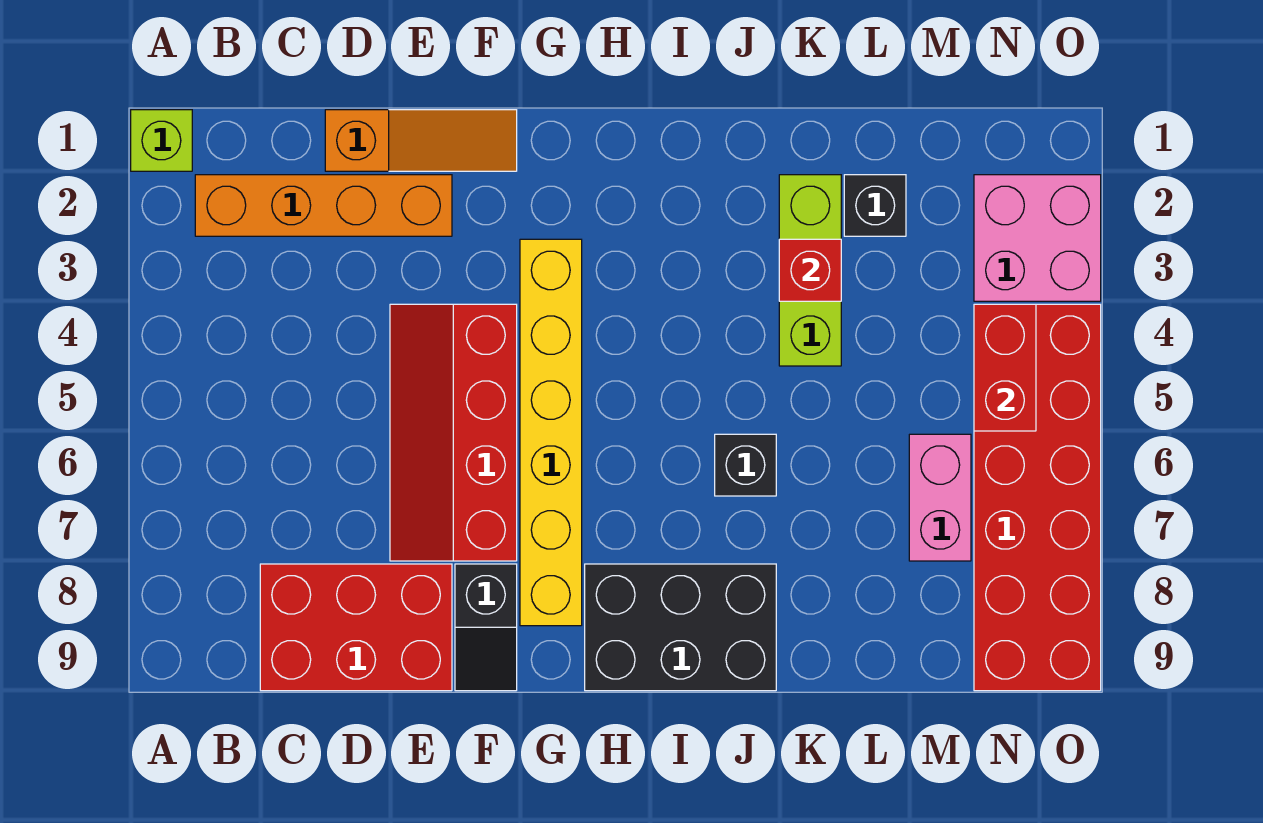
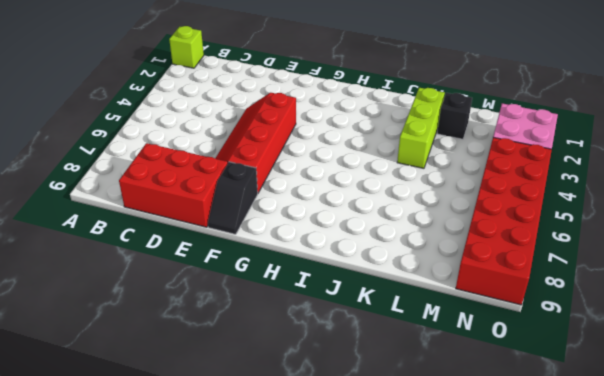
none -> orange brick B2:E2 level 1
none -> orange slope D1:F1 level 1 top D
none -> yellow brick G3:G8 level 1

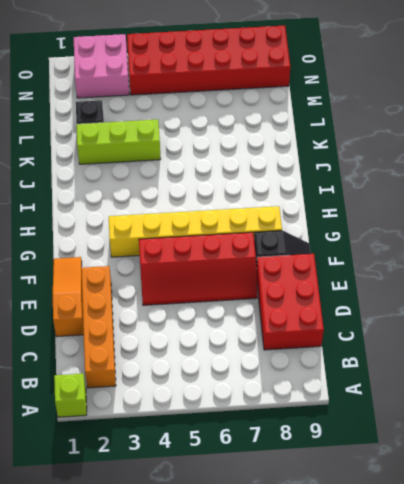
none -> black brick H8:J9 level 1
none -> black brick J6 level 1
none -> pink brick M6:M7 level 1

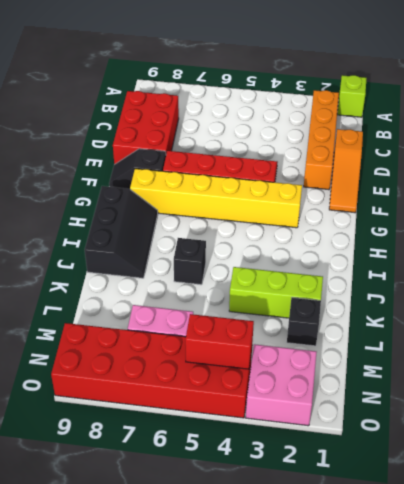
black slope H8:J9 level 1 top 9 -> black brick H8:J9 level 1
none -> red brick K3 level 2

